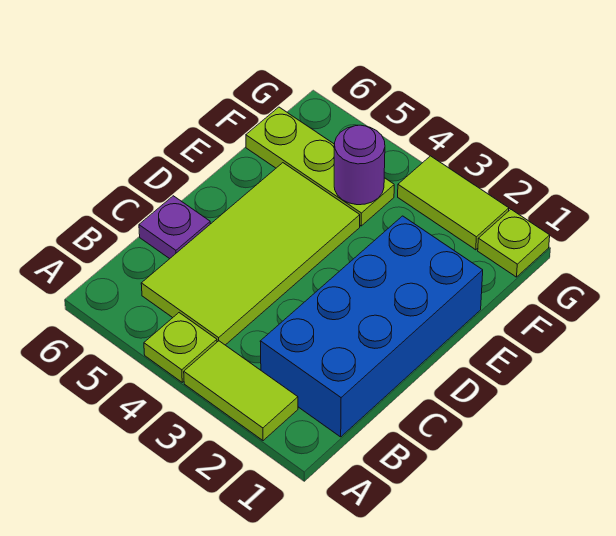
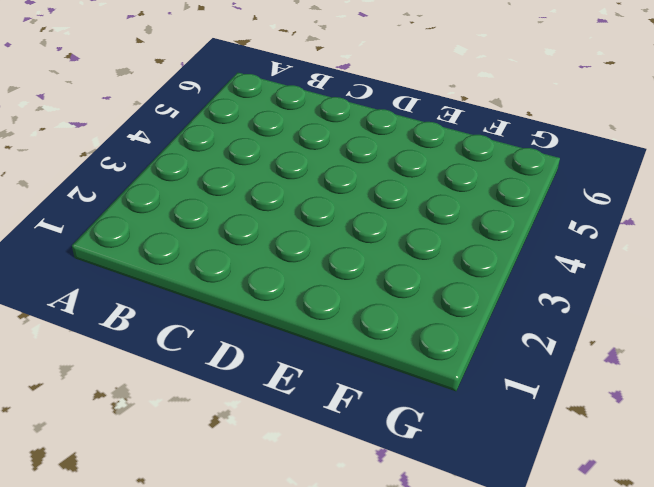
none -> lime tile A2:A3 level 1
none -> lime plate A4 level 1

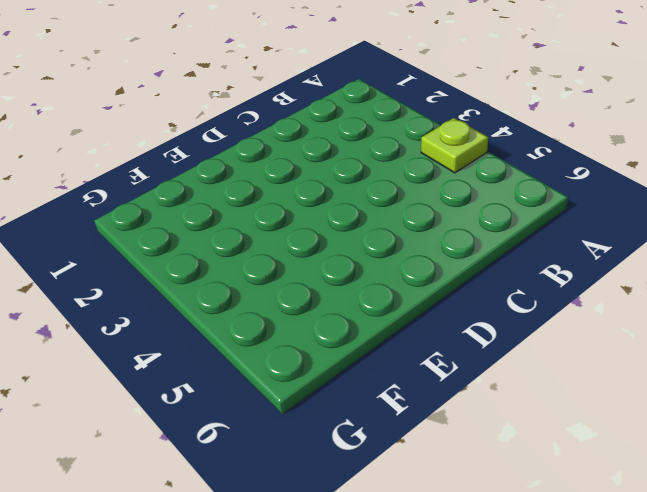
none -> lime tile A2:A3 level 1
none -> blue brick B1:E2 level 1

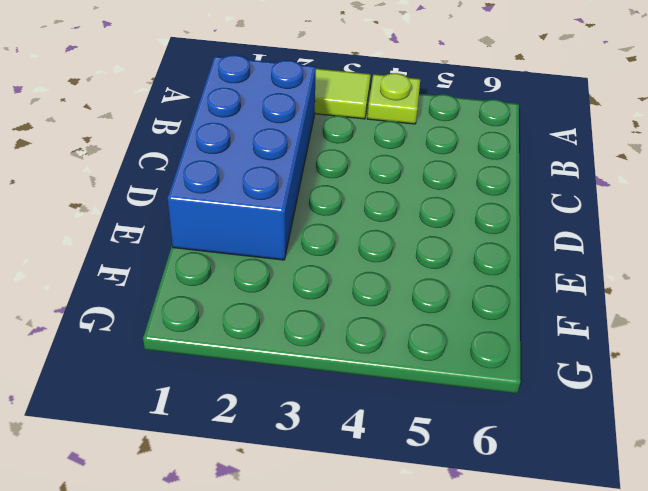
none -> lime tile B4:E5 level 1
none -> purple plate C6 level 1

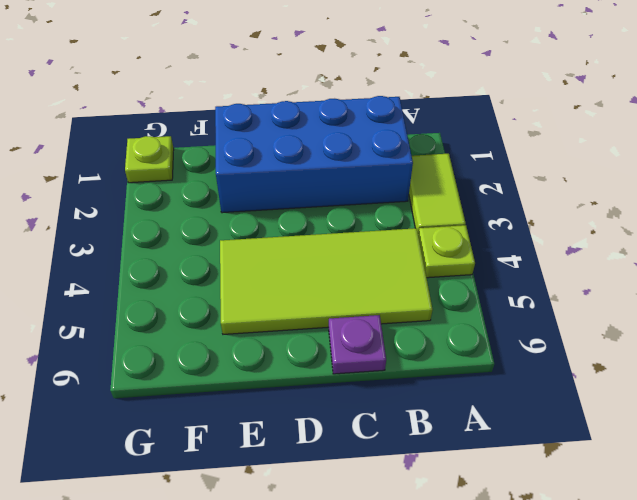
none -> lime plate F4:F6 level 1
none -> lime tile G2:G3 level 1

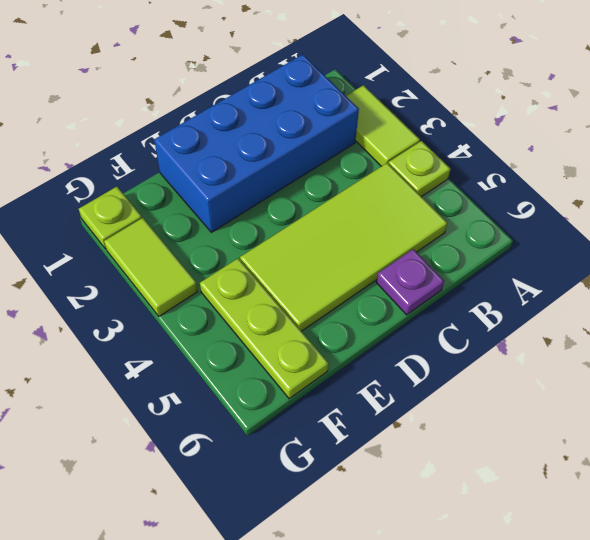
none -> purple round brick F4 level 2

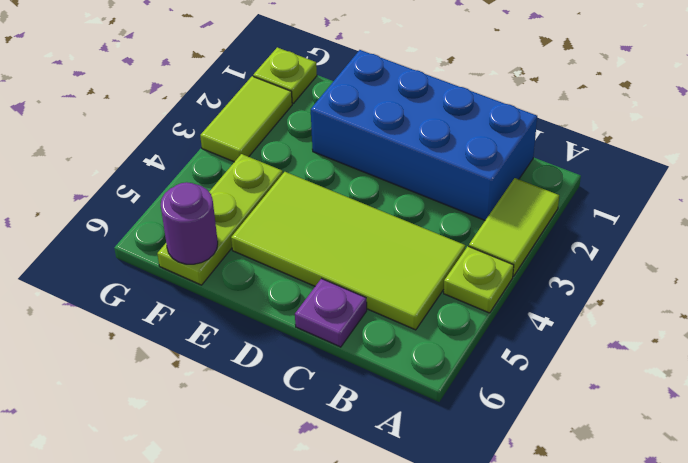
purple round brick F6 level 2 -> purple round brick F4 level 2

